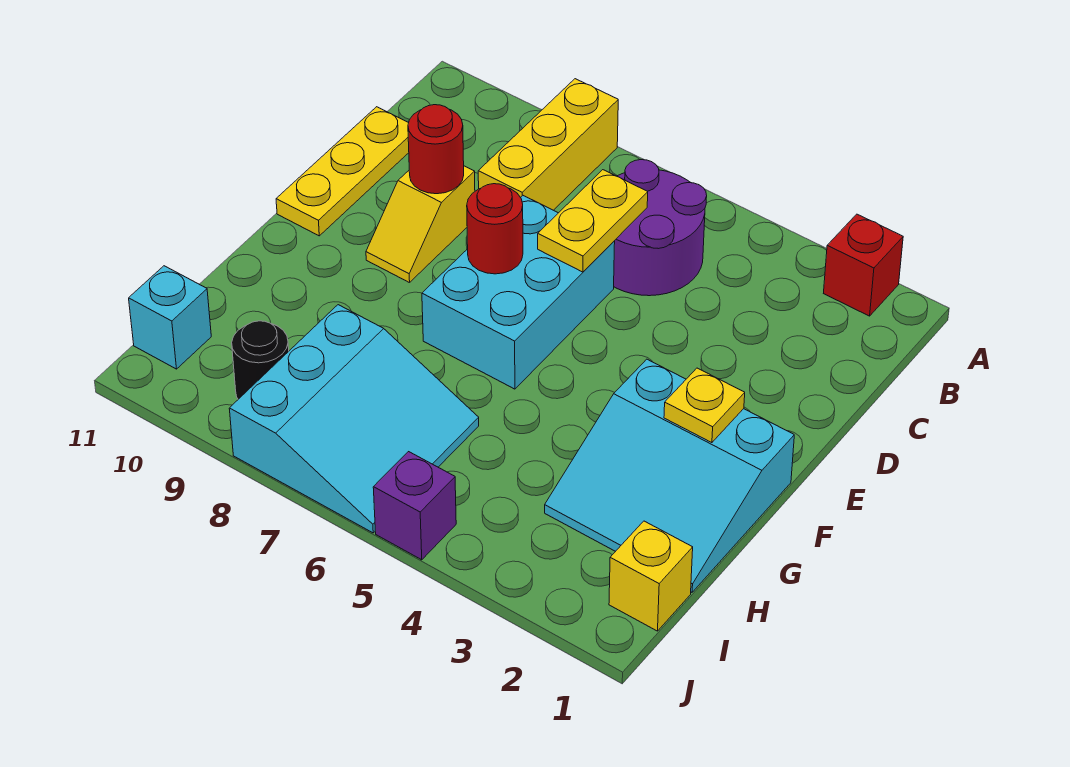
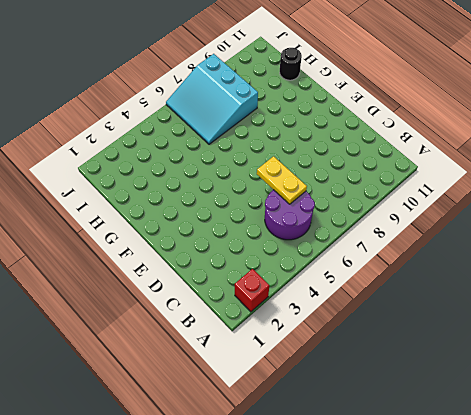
black round brick H11 level 1 -> black round brick I9 level 1
none -> yellow brick A8:C8 level 1
none -> yellow plate C11:E11 level 1
none -> cyan brick D6:F7 level 1

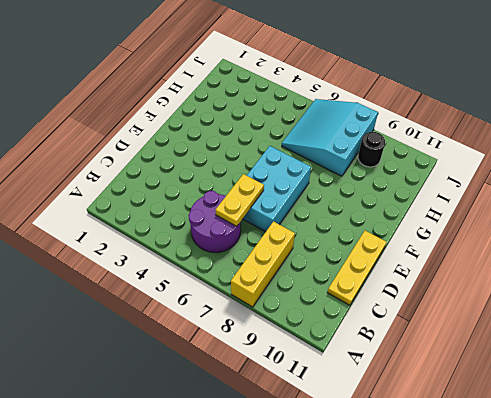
none -> red brick A2 level 1
none -> yellow slope D9:E9 level 1 top D
none -> cyan slope F1:H3 level 1 top F

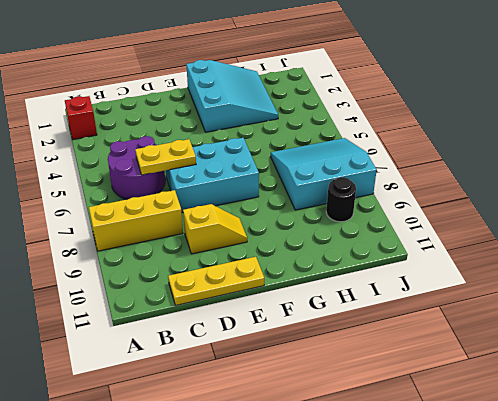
none -> yellow brick I1 level 1
none -> cyan brick I11 level 1
none -> purple brick J5 level 1

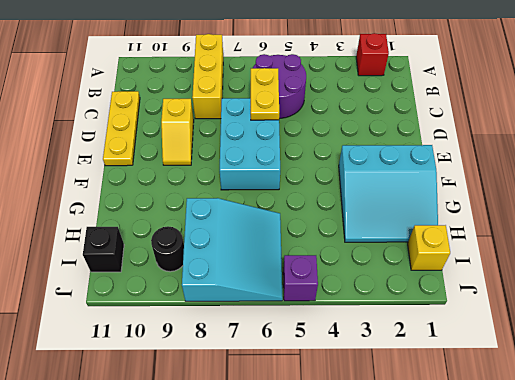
black brick I11 level 1 -> cyan brick I11 level 1
none -> red round brick D9 level 2
none -> red round brick E7 level 2
none -> yellow plate F2 level 2

